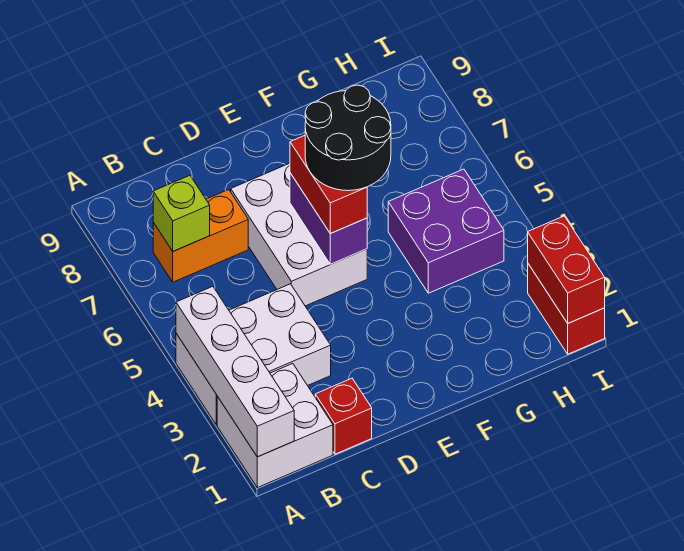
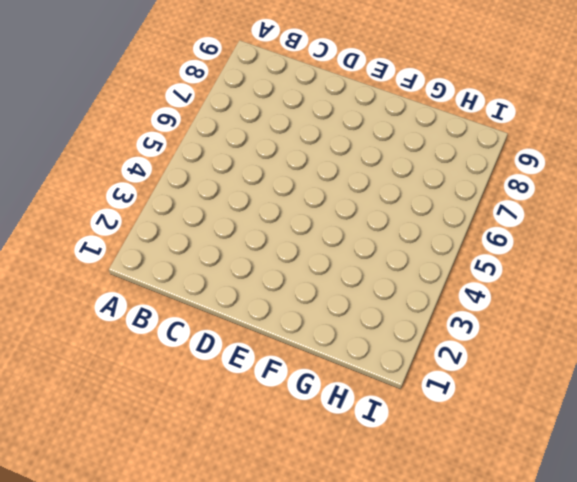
none -> white brick A1:B2 level 1
none -> white brick A3:C4 level 1
none -> orange brick B7:C7 level 1

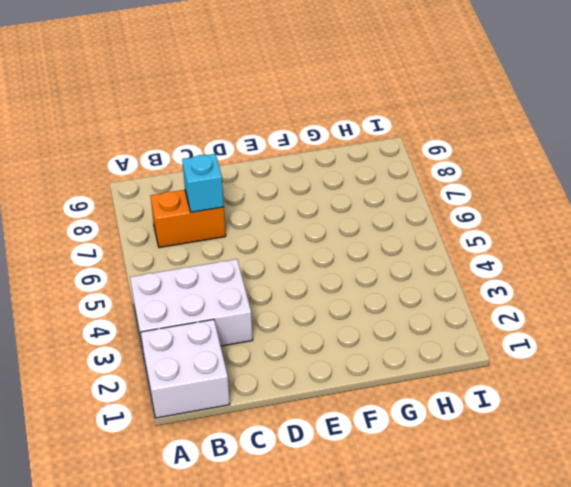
cyan brick C7 level 2 -> none
none -> red brick C1 level 1
none -> white brick D5:E7 level 1
none -> purple brick G4:H5 level 1

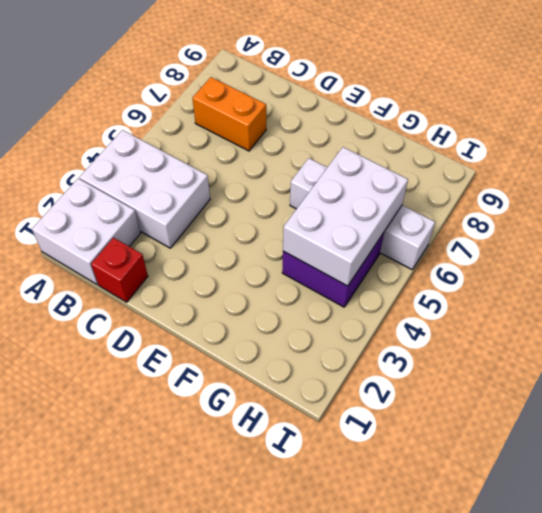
white brick F6:I6 level 1 -> white brick A1:A4 level 2
white brick G4:H6 level 2 -> white brick D5:E7 level 1
none -> red brick I1:I2 level 1
none -> lime brick B7 level 2
none -> purple brick E5:E6 level 2

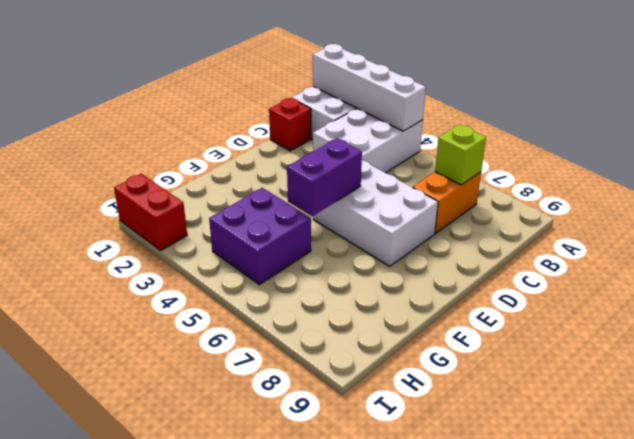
purple brick E5:F5 level 2 -> purple brick E5:E6 level 2
none -> red brick I1:I2 level 2
none -> red brick E5:E6 level 3
none -> black round brick E5:F6 level 4

